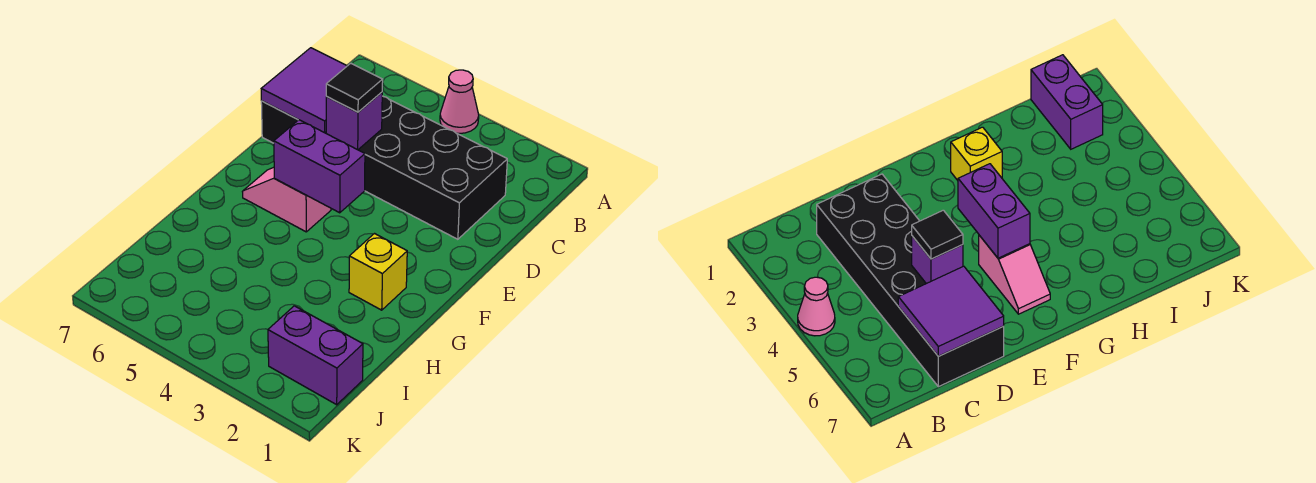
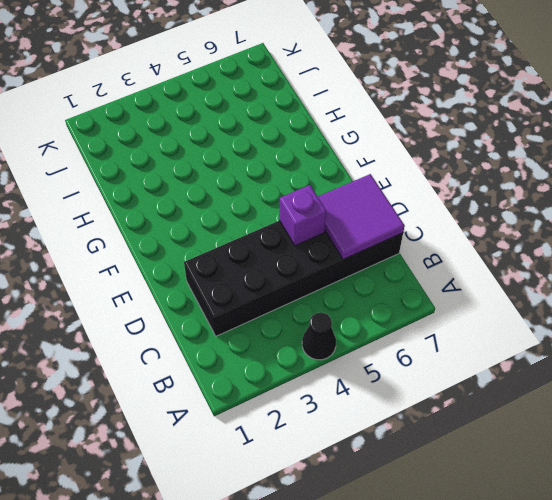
black cone A4 level 1 -> pink cone A4 level 1
none -> pink slope F5:F6 level 1 top 5
none -> yellow brick G2 level 1

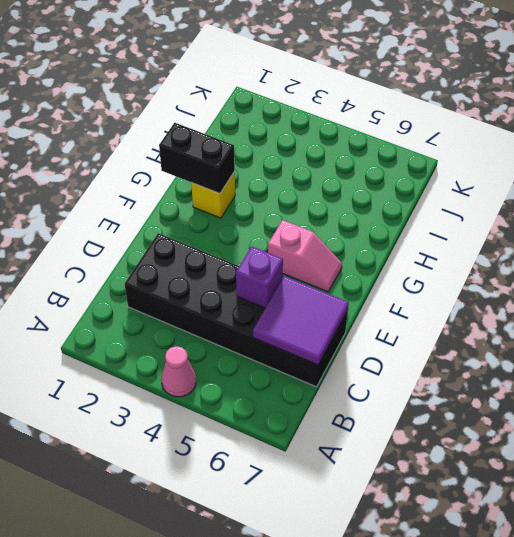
black brick G1:G2 level 2 -> none
none -> purple brick J1:J2 level 1
none -> purple brick F4:F5 level 2

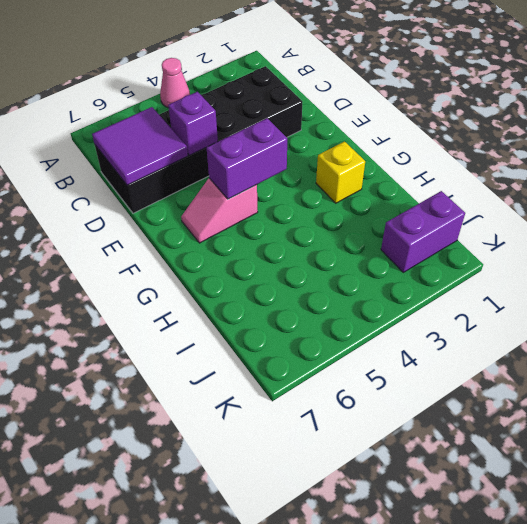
none -> black tile D5 level 3

